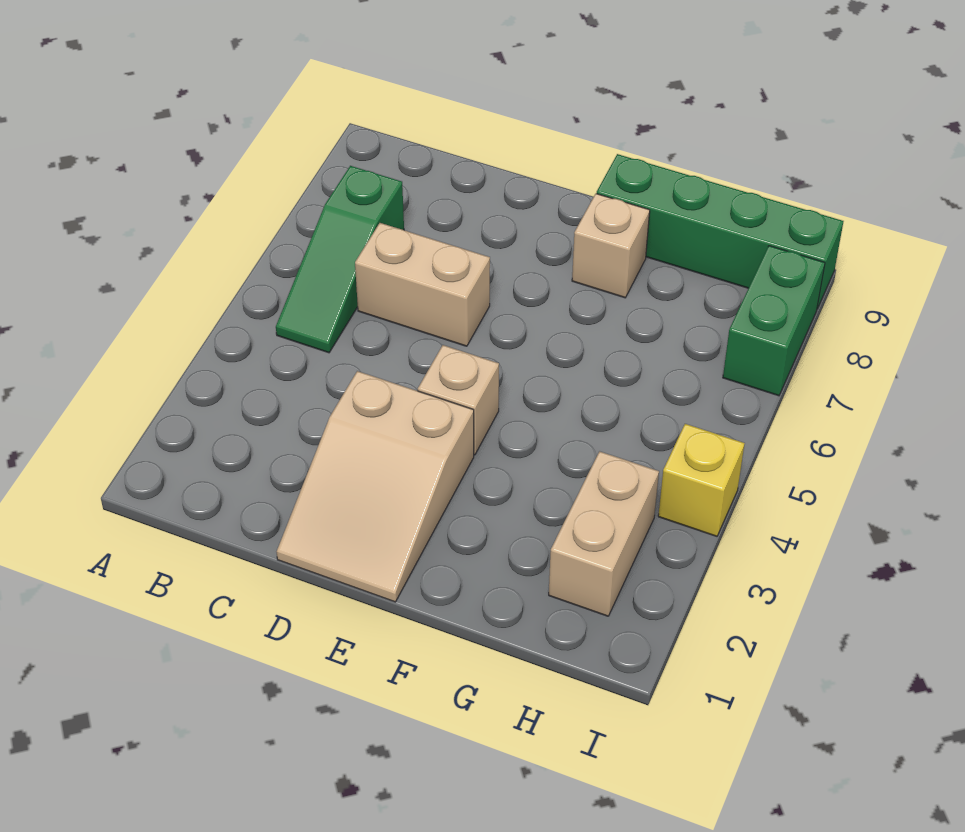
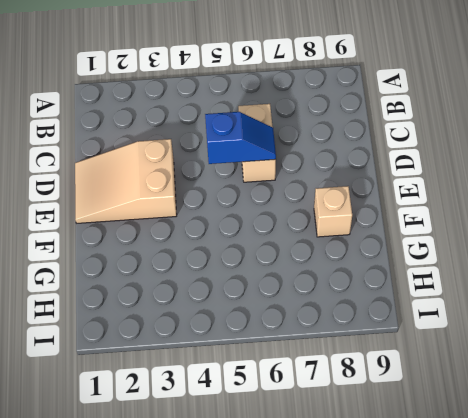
blue slope D5:D6 level 2 top 5 -> none
none -> green slope B5:B7 level 1 top 7
none -> tan brick E4 level 1

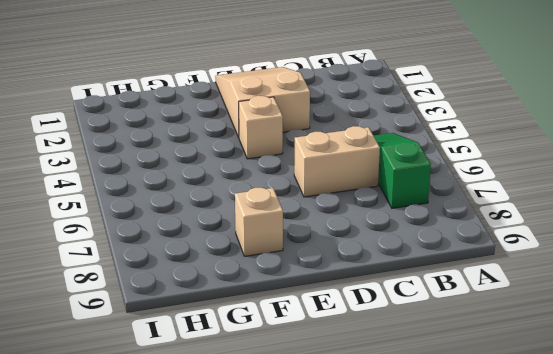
none -> green brick F9:I9 level 1
none -> tan brick H2:H3 level 1

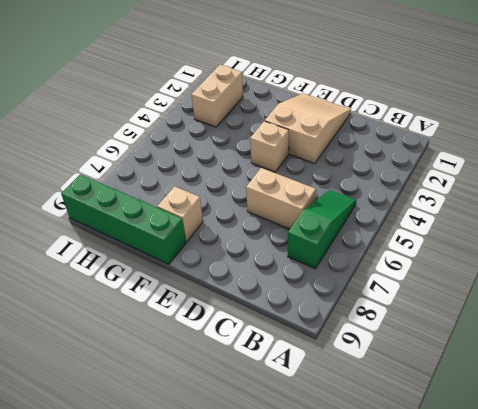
none -> yellow brick I4 level 1
none -> green brick I7:I8 level 1

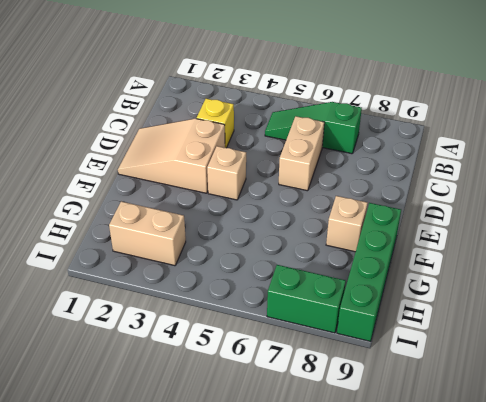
yellow brick C3 level 1 -> yellow brick I4 level 1

